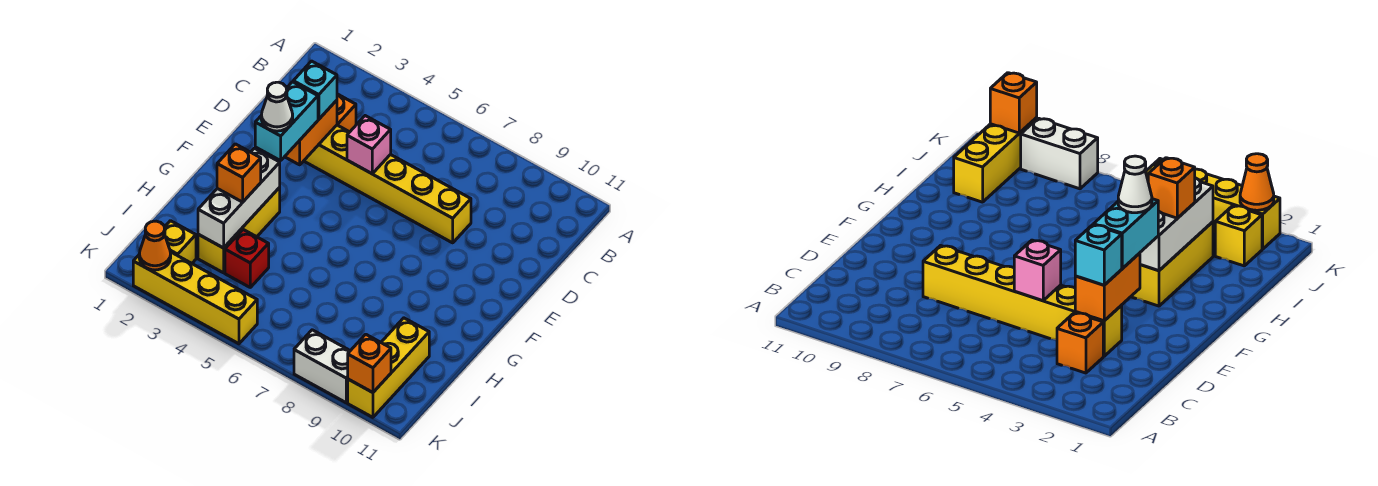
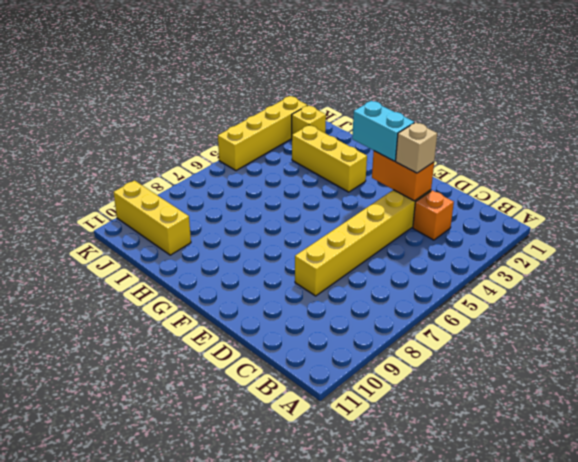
tan brick D3 level 3 -> cyan brick D3 level 3
none -> red brick I4 level 1
none -> white brick K8:K9 level 1
none -> pink brick D5 level 2

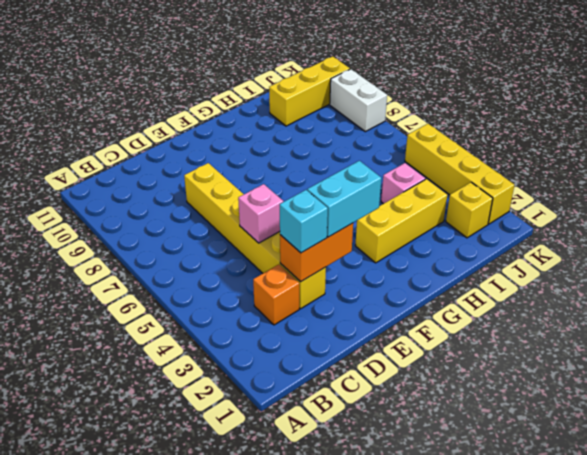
pink brick I4 level 1 -> red brick I4 level 1
none -> white brick G3:I3 level 2
none -> orange cone K2 level 2
none -> orange brick K10 level 2

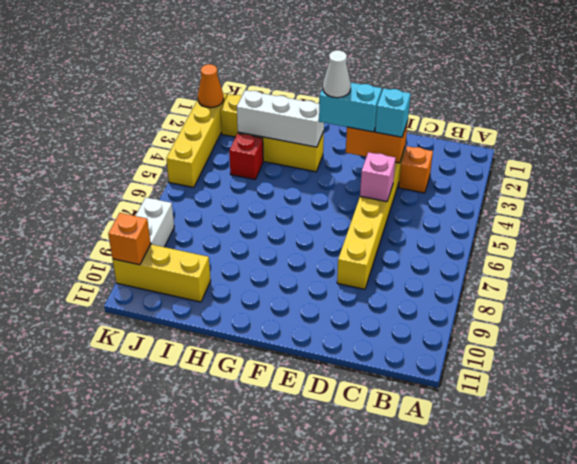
none -> orange brick H3 level 3

